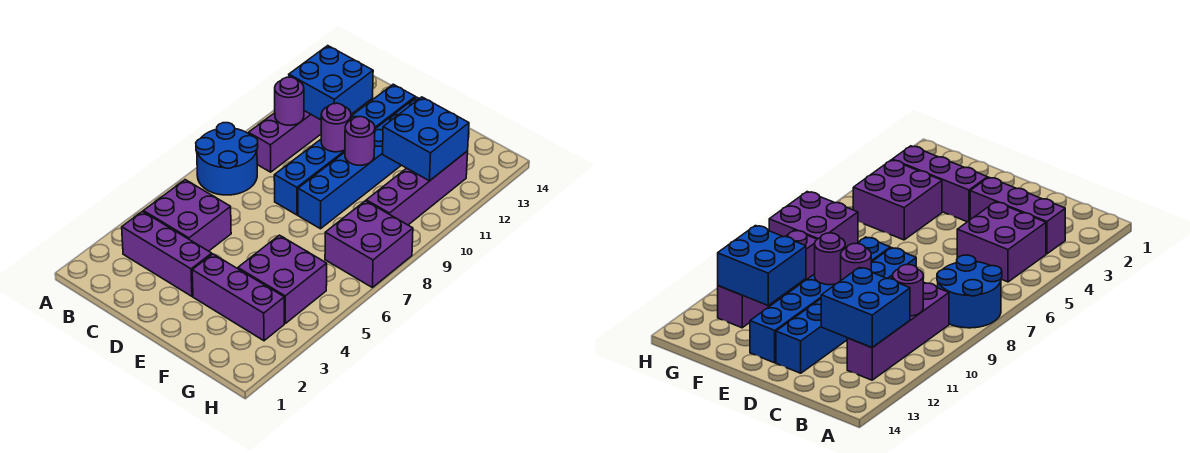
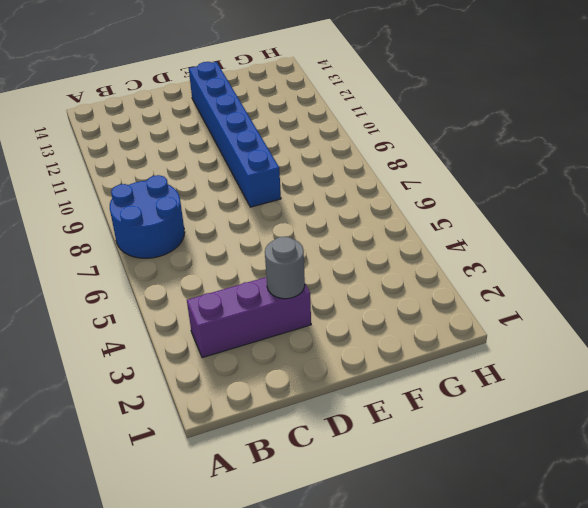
grey round brick D3 level 2 -> none
none -> purple brick B4:C5 level 1
none -> purple brick B9:B12 level 1
none -> blue brick D8:D13 level 1

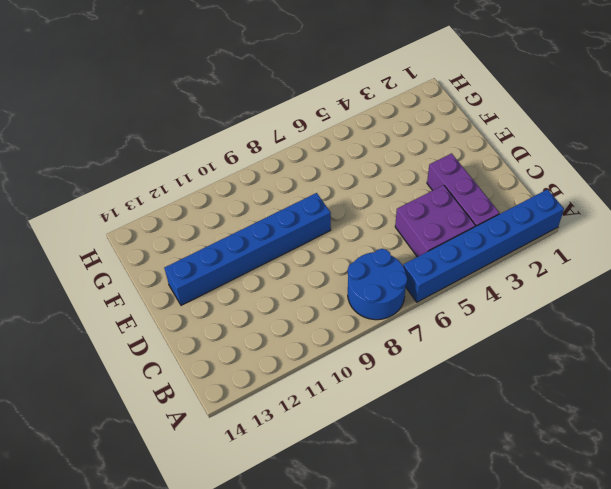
blue brick A1:A6 level 1 -> blue brick D8:D13 level 1
none -> purple brick B9:B12 level 1
none -> purple brick E3:G3 level 1
none -> purple brick F4:G5 level 1

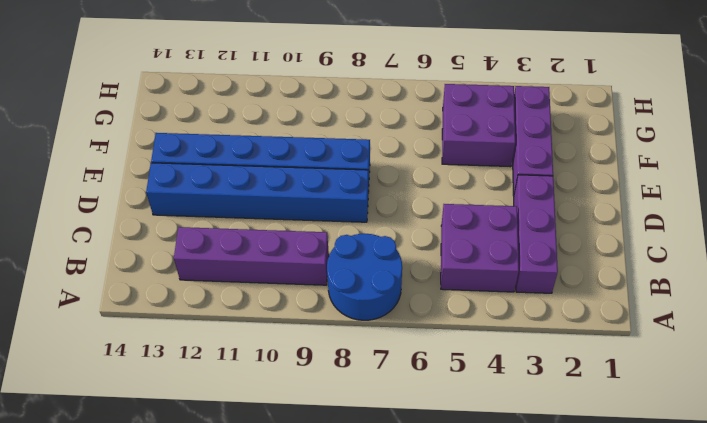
none -> purple brick G7:H8 level 1
none -> purple brick G9:G12 level 1
none -> purple round brick B10 level 2

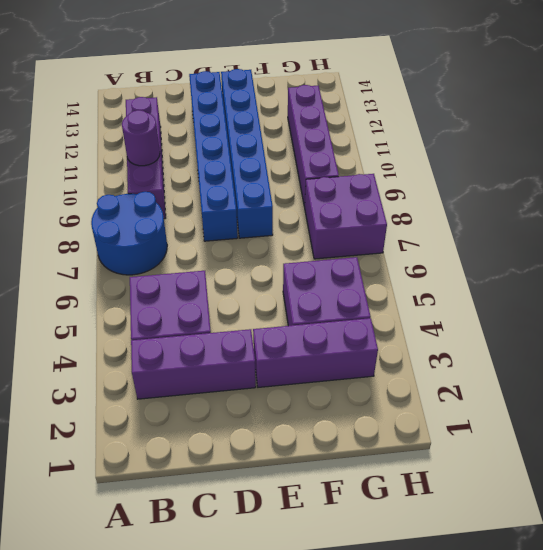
none -> blue brick B11:C12 level 2
none -> purple round brick D10 level 2
none -> purple round brick E10 level 2

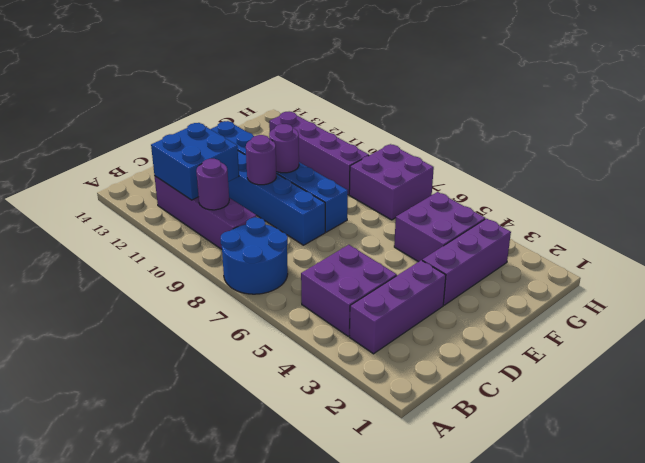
none -> blue brick F11:G12 level 2

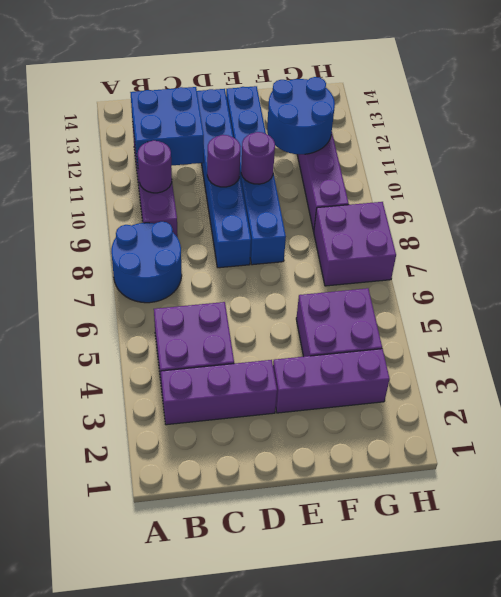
blue round brick F11:G12 level 2 -> blue brick F11:G12 level 2

